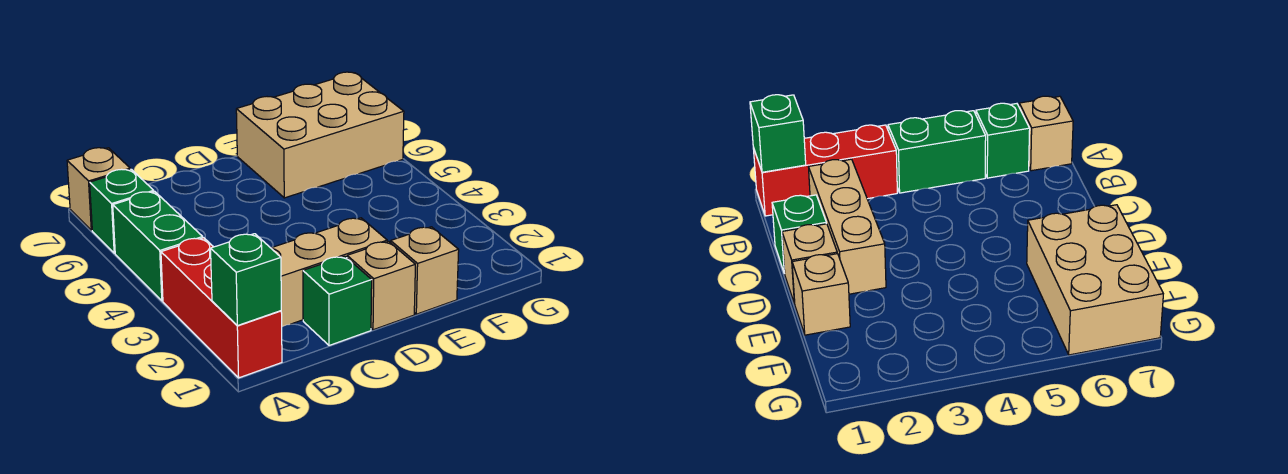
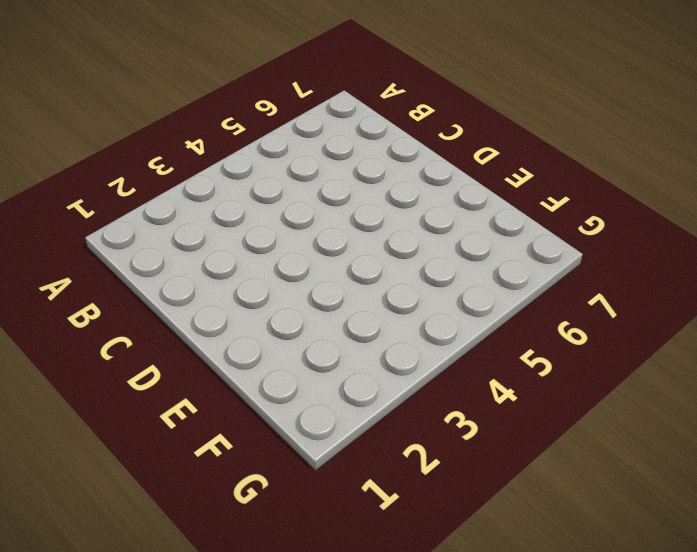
none -> red brick A1:A3 level 1
none -> green brick A4:A5 level 1

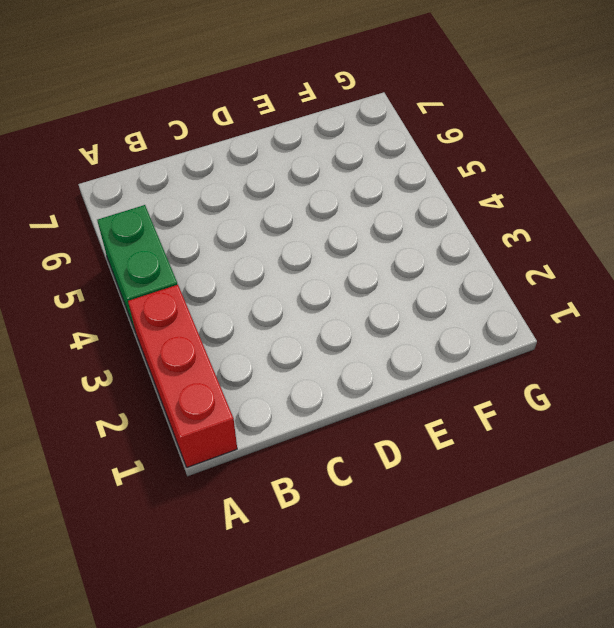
none -> green brick A6 level 1
none -> tan brick A7 level 1

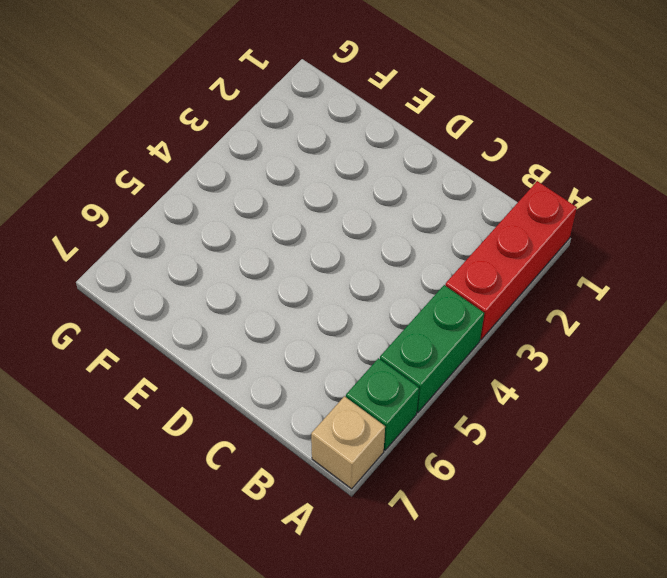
none -> tan brick B2:D2 level 1
none -> green brick C1 level 1

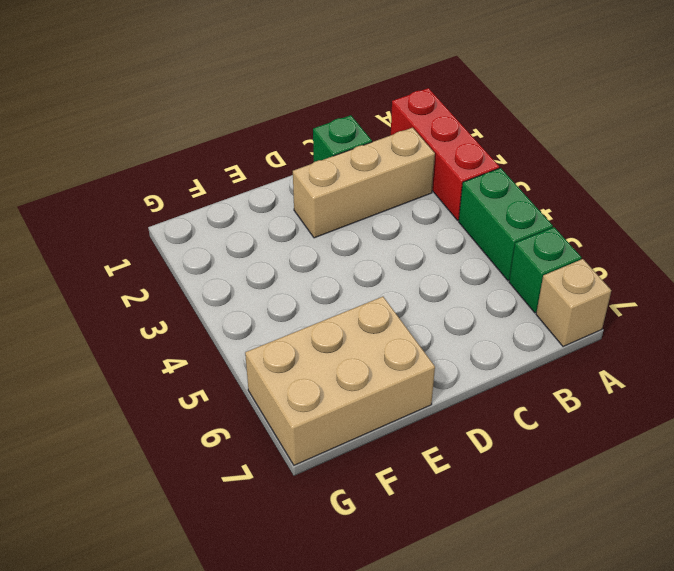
none -> tan brick D1 level 1
none -> tan brick E1 level 1

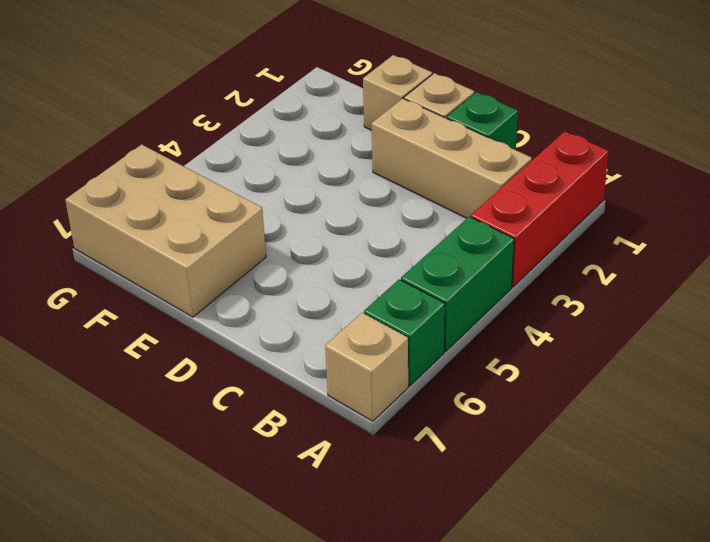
none -> green brick A1 level 2

